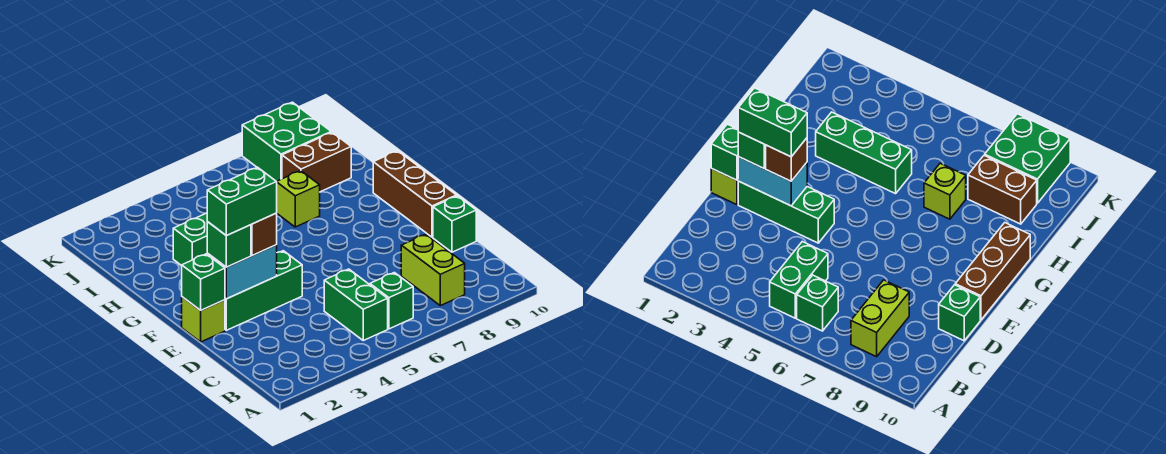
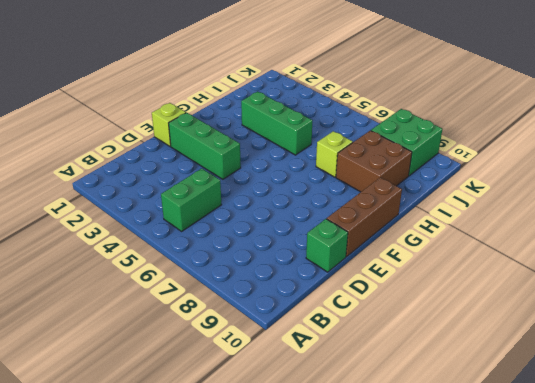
brown brick H8:I9 level 1 -> brown brick I8:I9 level 1
none -> green brick B6 level 1
none -> lime brick B8:C8 level 1
none -> green brick E1 level 2

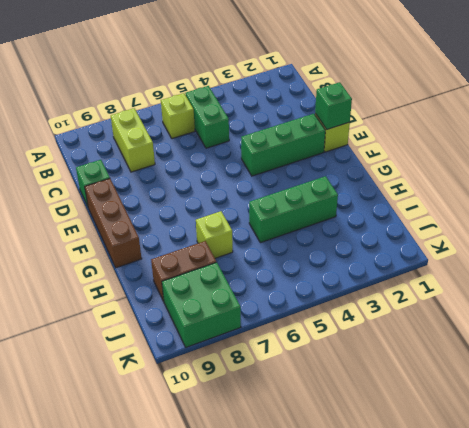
lime brick B6 level 1 -> green brick B6 level 1
none -> cyan brick E2:E3 level 2
none -> green brick E2 level 3
none -> brown brick E3 level 3

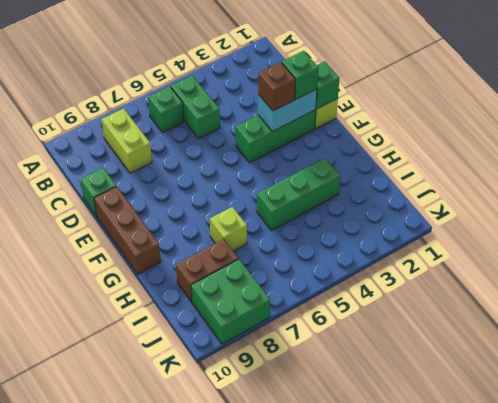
none -> green brick E2:E3 level 4

